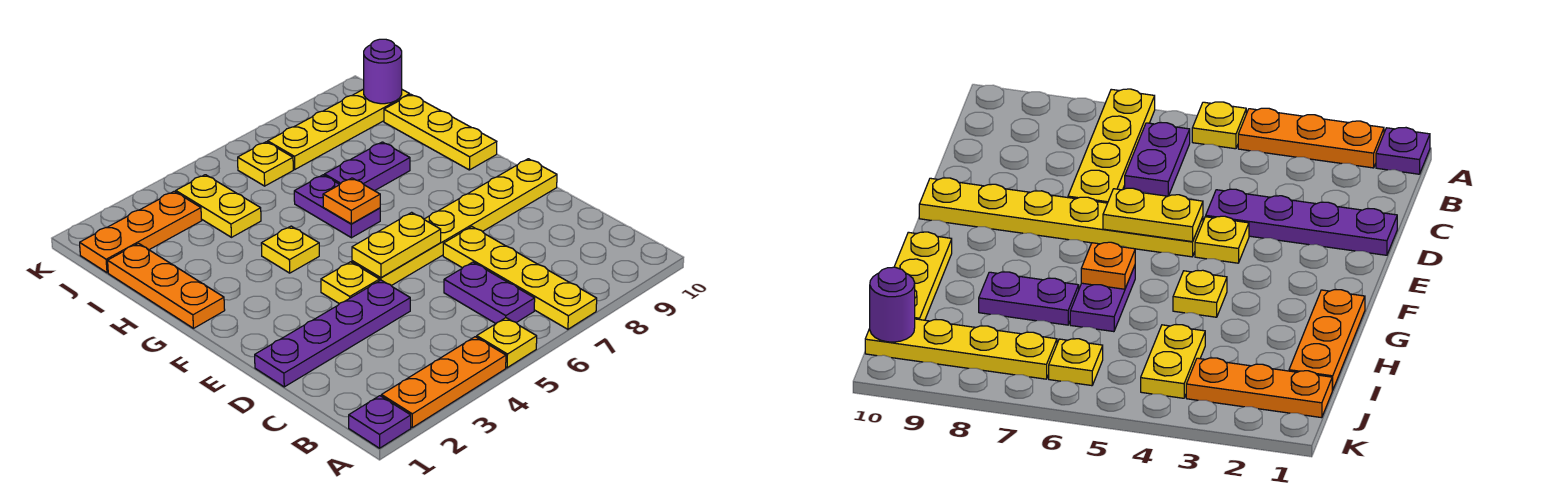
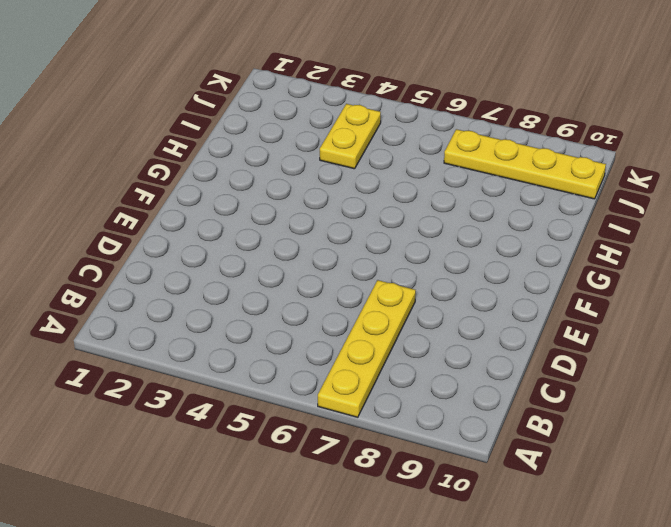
none -> purple plate A1 level 1
none -> orange plate A2:A4 level 1
none -> yellow plate A5 level 1

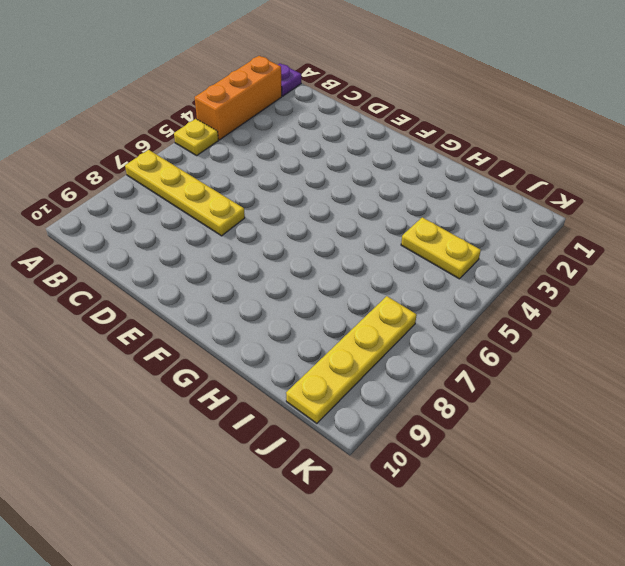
orange brick A2:A4 level 1 -> orange plate A2:A4 level 1
none -> purple plate B6:C6 level 1
none -> purple plate D1:D4 level 1
none -> yellow plate E4 level 1

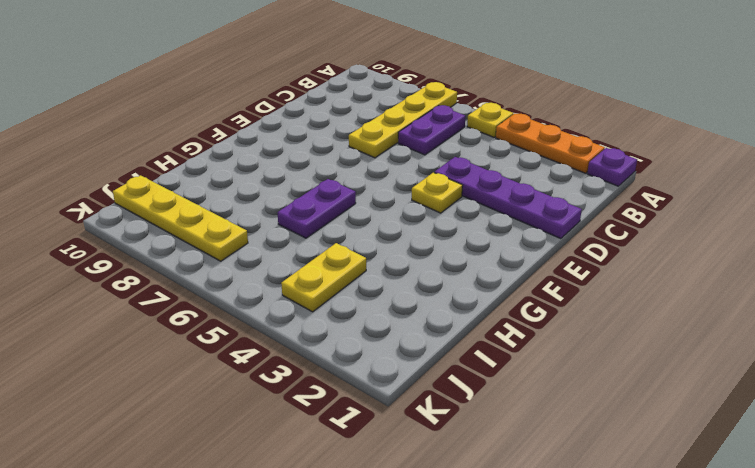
none -> yellow plate E5:E10 level 1
none -> orange plate G1:I1 level 1
none -> yellow plate G4 level 1

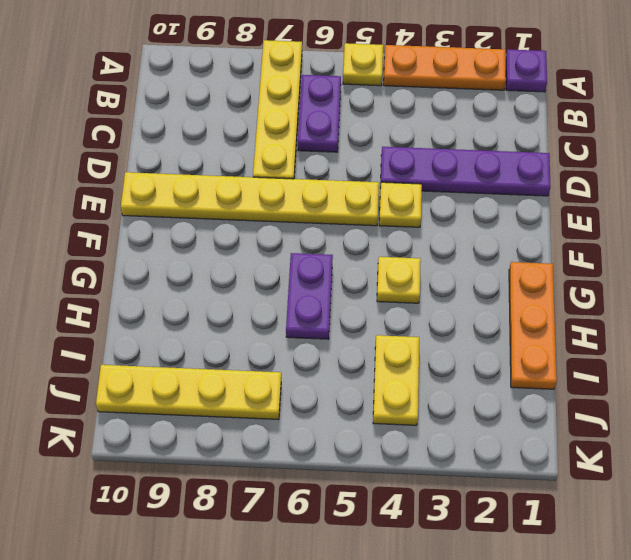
none -> yellow plate G10:I10 level 1
none -> purple plate H7:H8 level 1
none -> orange plate J1:J3 level 1

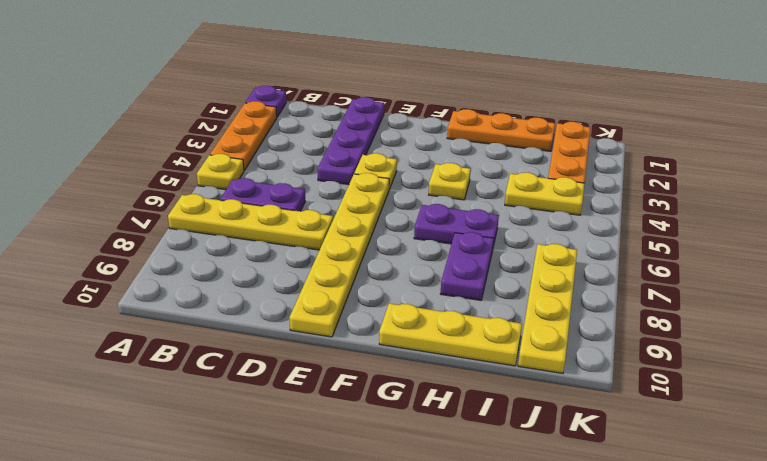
none -> yellow plate J6 level 1
none -> yellow plate E5:E6 level 2
none -> orange plate G6 level 2

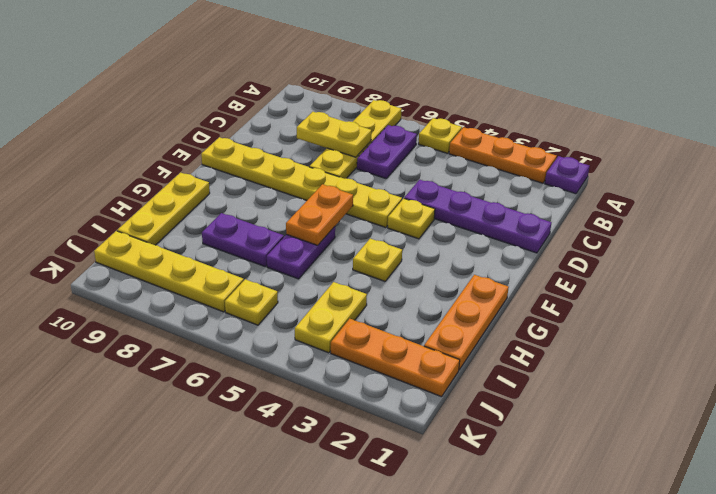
yellow plate C7:C8 level 2 -> yellow plate E5:E6 level 2
orange plate F6:G6 level 2 -> orange plate G6 level 2
none -> purple round brick J10 level 2

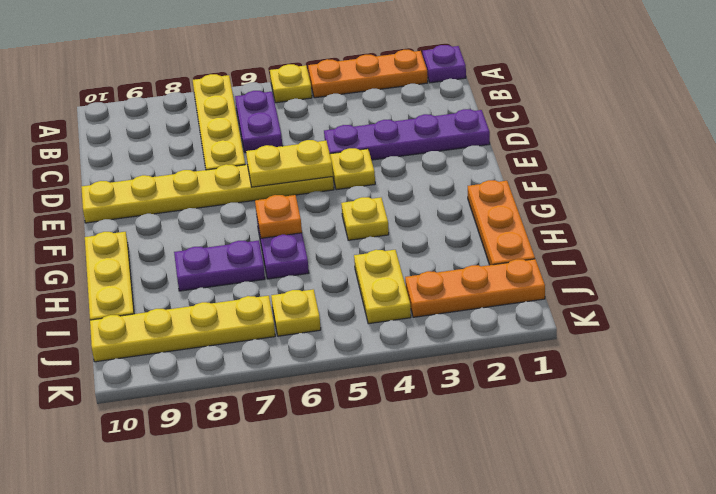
none -> purple round brick J10 level 2

